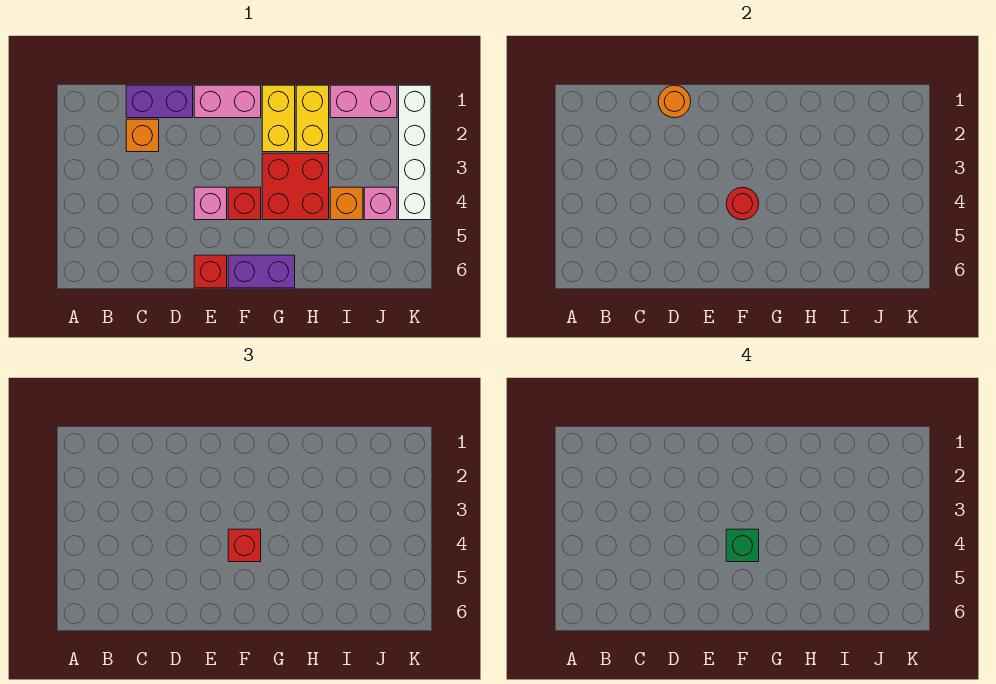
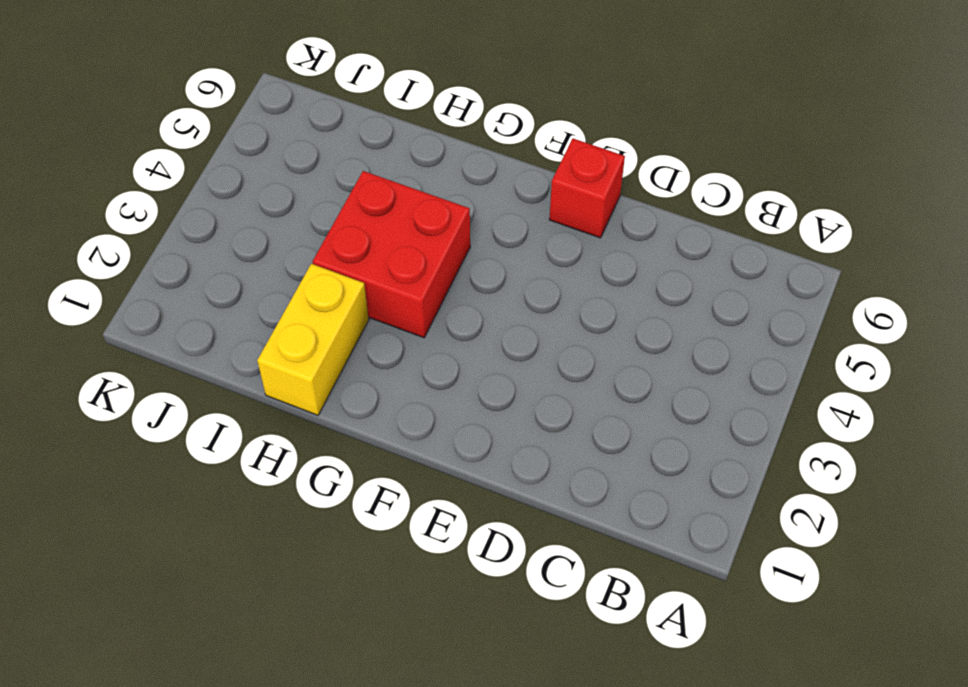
none -> purple brick C1:D1 level 1
none -> orange brick C2 level 1
none -> pink brick E1:F1 level 1

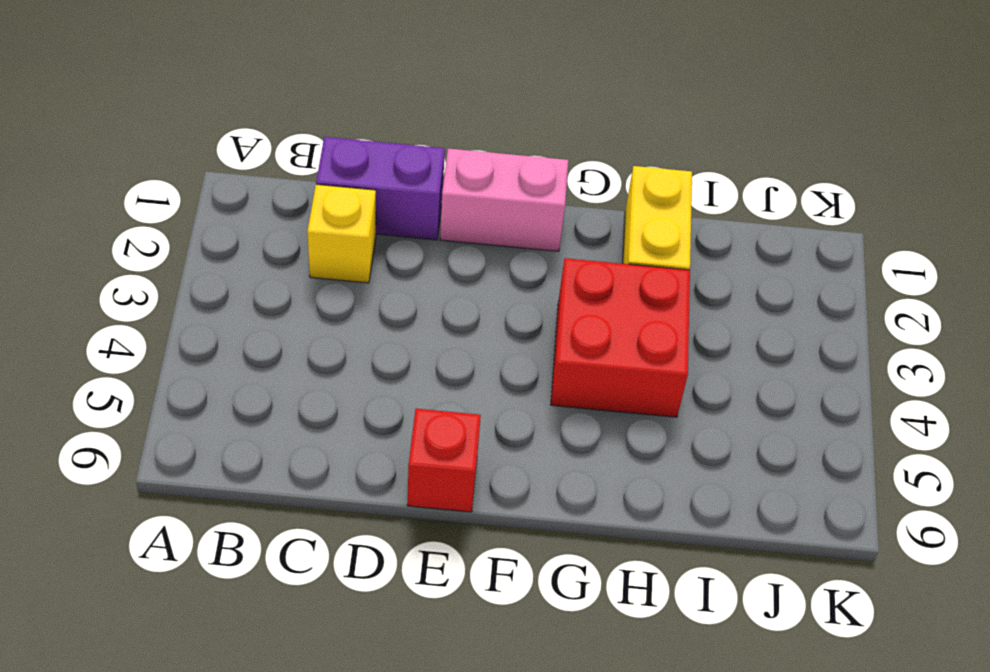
yellow brick C2 level 1 -> orange brick C2 level 1
none -> pink brick E4 level 1
none -> red brick F4 level 1
none -> purple brick F6:G6 level 1

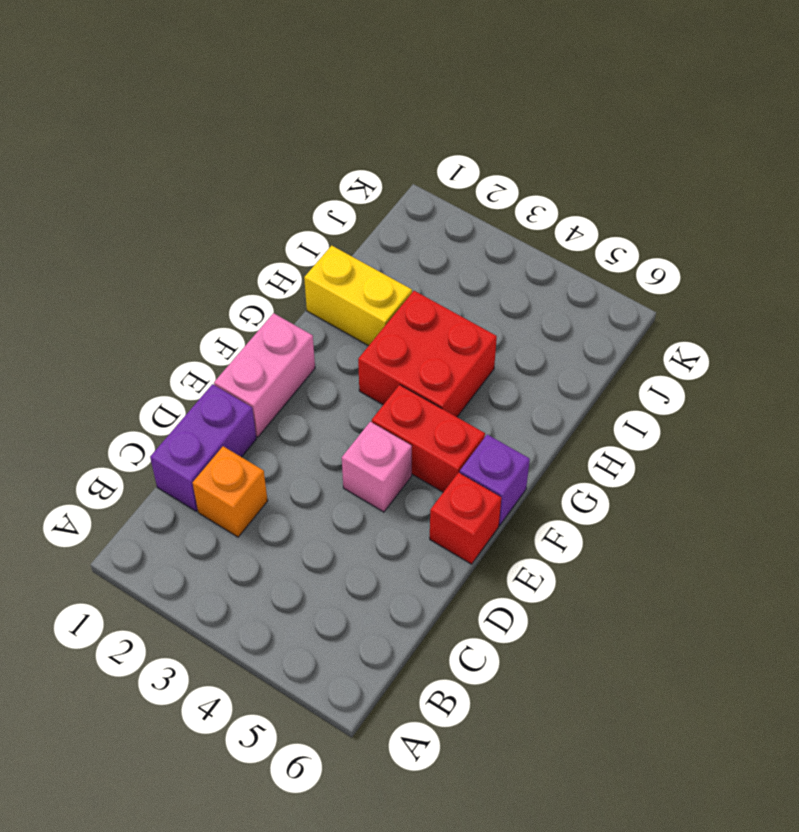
red brick F4:F5 level 1 -> red brick F4 level 1
purple brick F6 level 1 -> purple brick F6:G6 level 1
none -> yellow brick G1:G2 level 1
none -> pink brick I1:J1 level 1
none -> orange brick I4 level 1

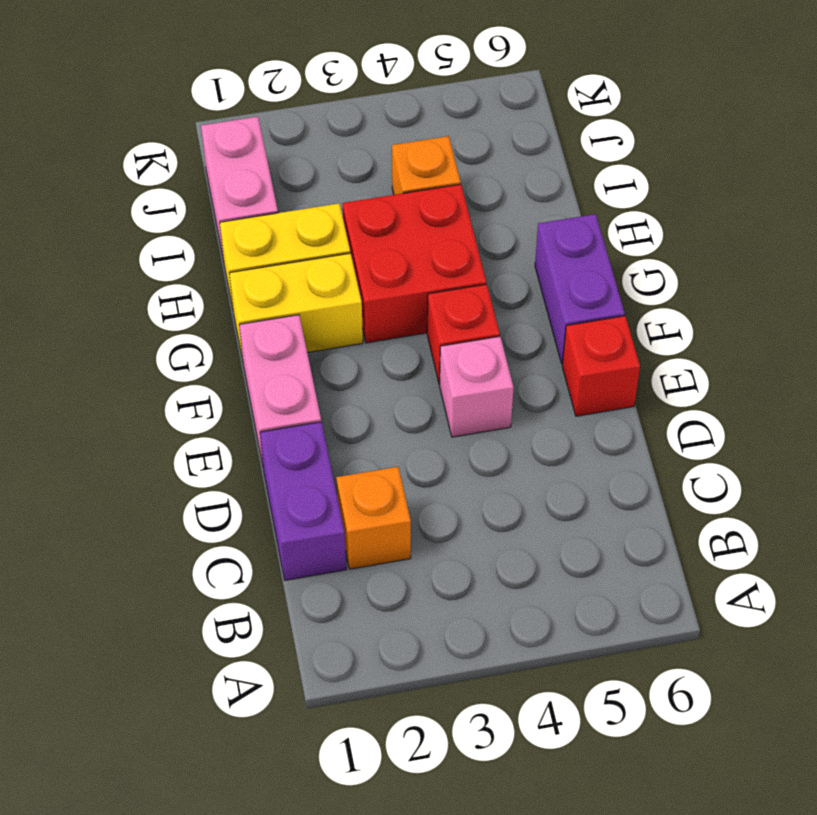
none -> pink brick J4 level 1
none -> white brick K1:K4 level 1
none -> orange round brick D1 level 2

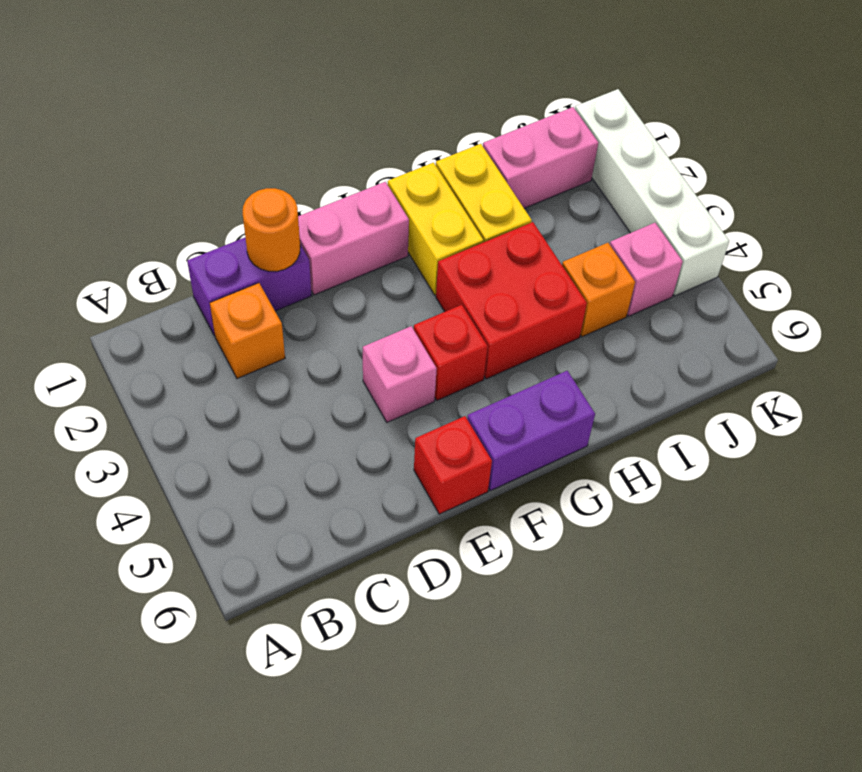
none -> red round brick F4 level 2
none -> red brick F4 level 3
none -> green brick F4 level 4

